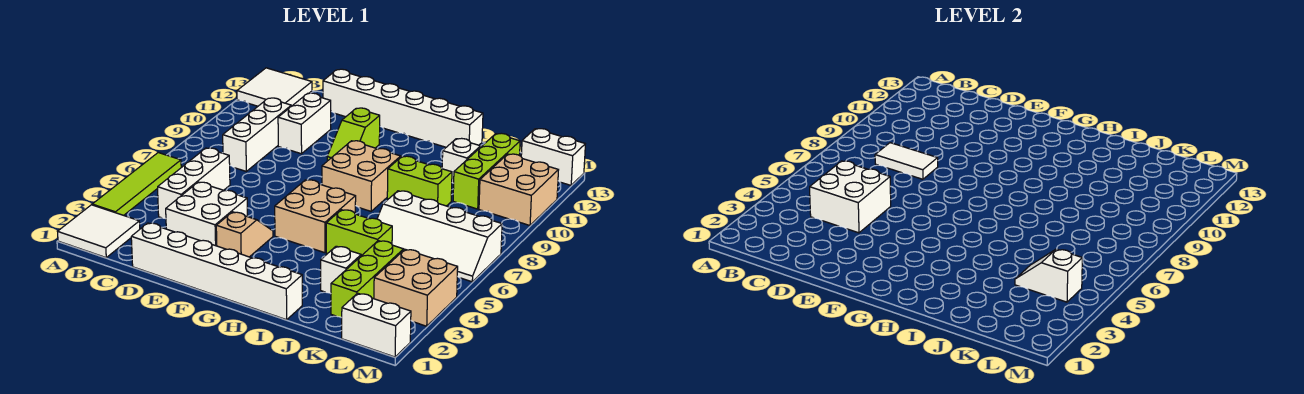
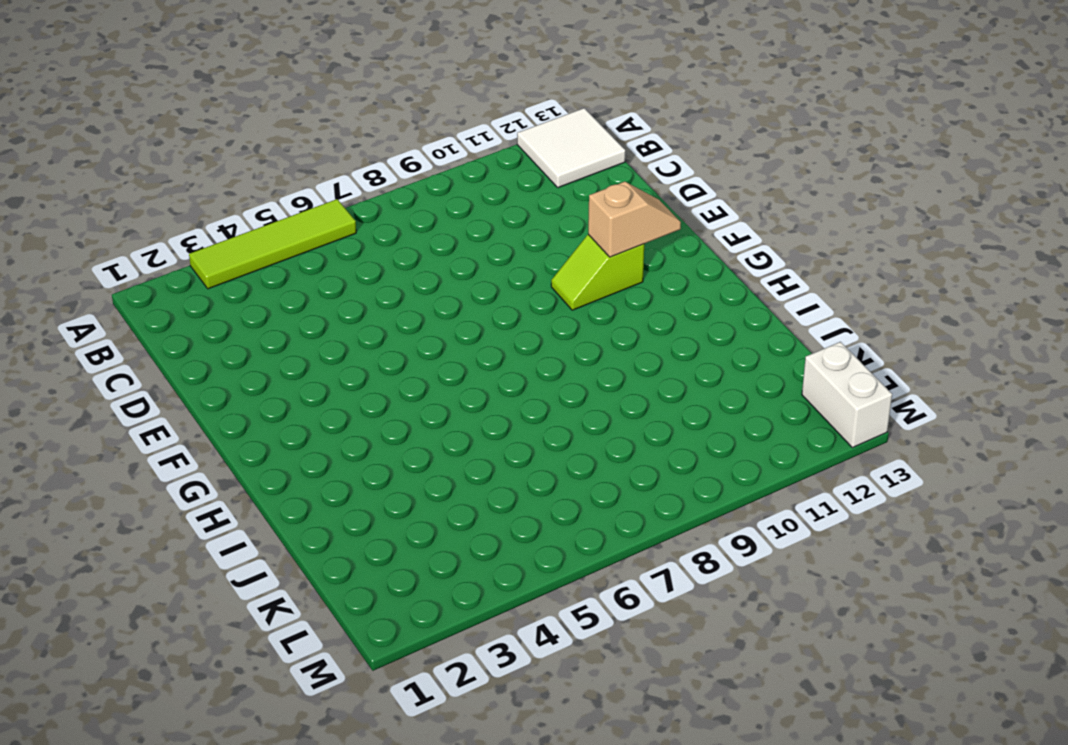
tan slope F11:F12 level 2 top 11 -> tan slope F3:F4 level 1 top 3
none -> white tile A1:B2 level 1
none -> white brick C4:C6 level 1
none -> white brick C8:C10 level 1

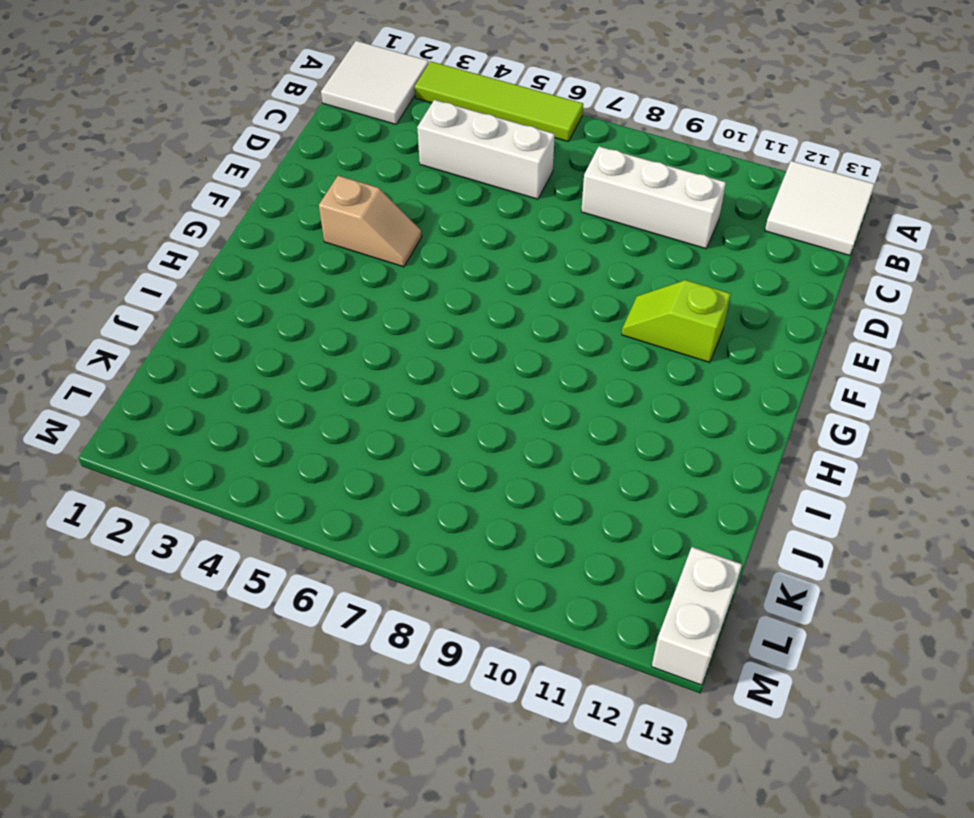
none -> white brick D1:I1 level 1
none -> white brick D3:E4 level 1
none -> white brick D10:D11 level 1

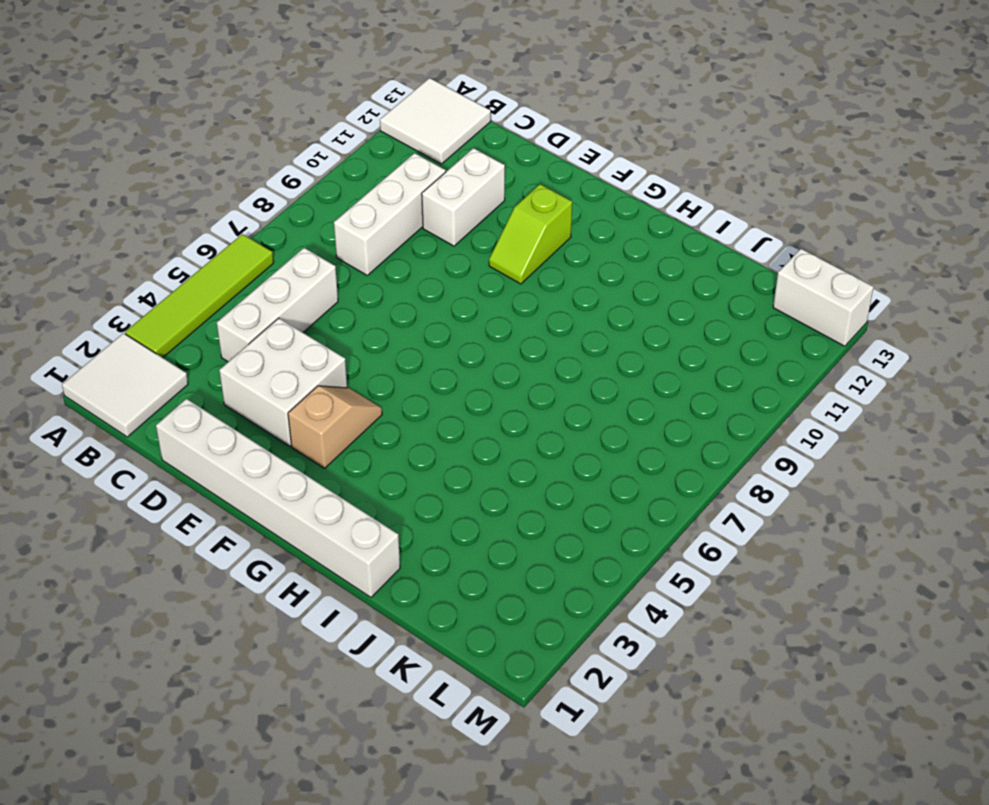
none -> white brick D13:I13 level 1
none -> tan brick G5:H6 level 1
none -> tan brick G8:H9 level 1

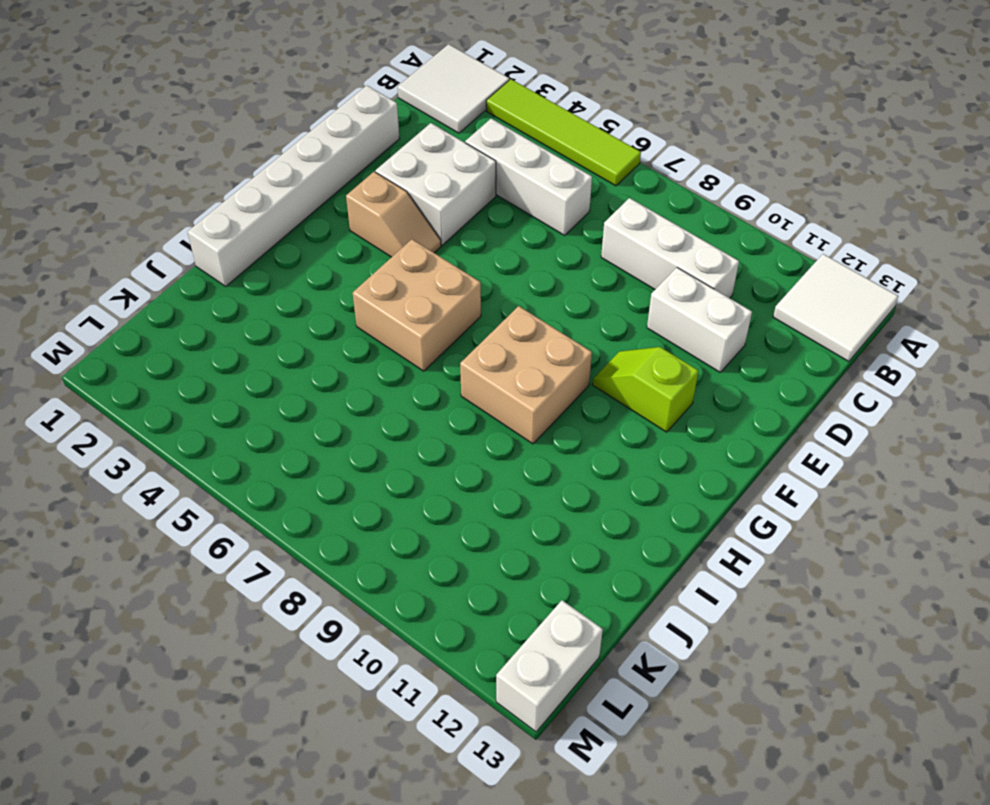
none -> white brick D13:I13 level 1
none -> lime brick I5:J5 level 1
none -> lime brick I9:J9 level 1

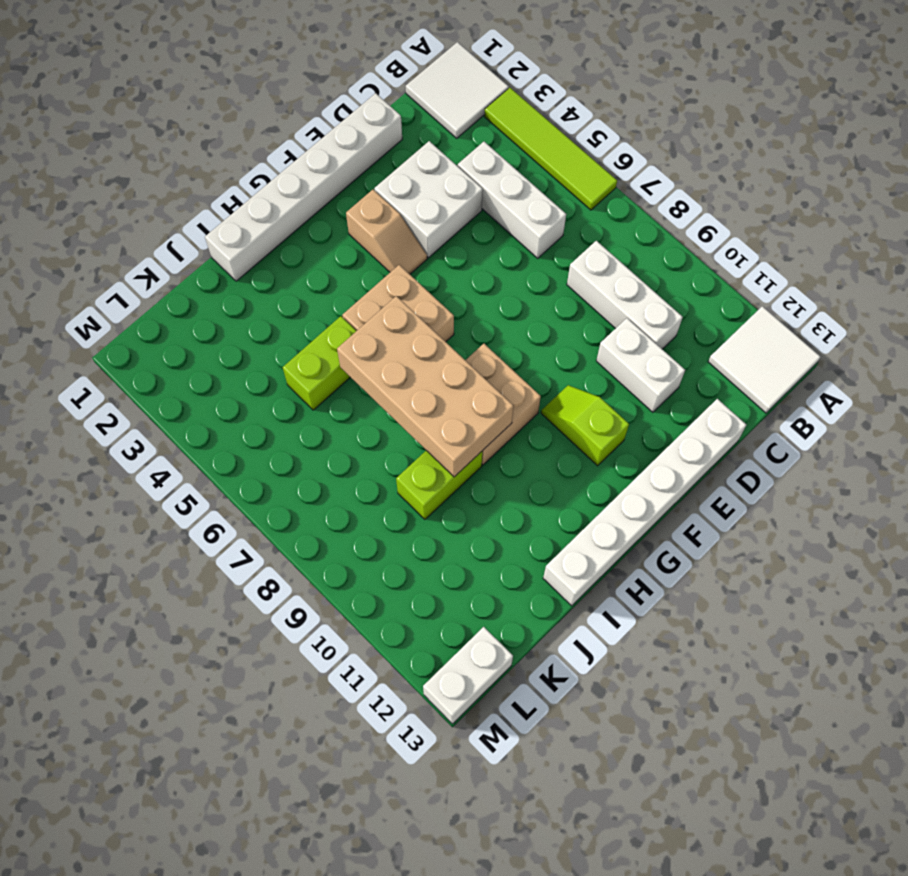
tan brick H6:I9 level 2 -> none
none -> white brick J3 level 1
none -> white slope J6:M7 level 1 top 7
none -> white brick J11 level 1

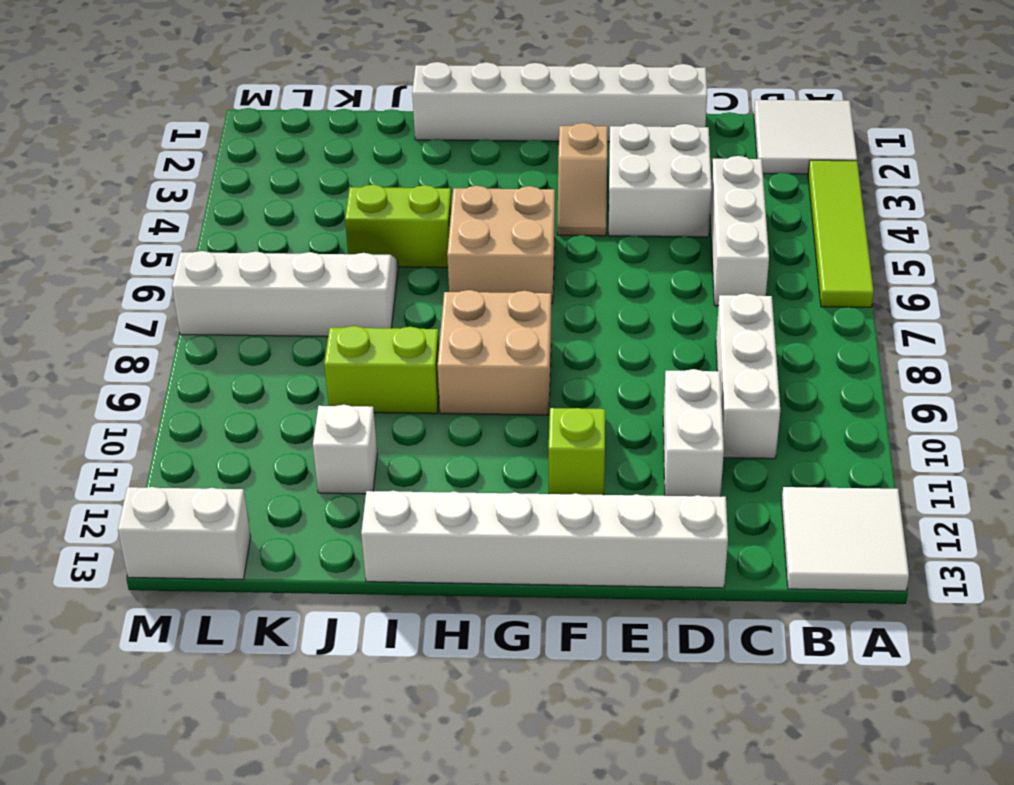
none -> white brick J3 level 1
none -> lime brick K2:K4 level 1
none -> lime brick K10:K12 level 1

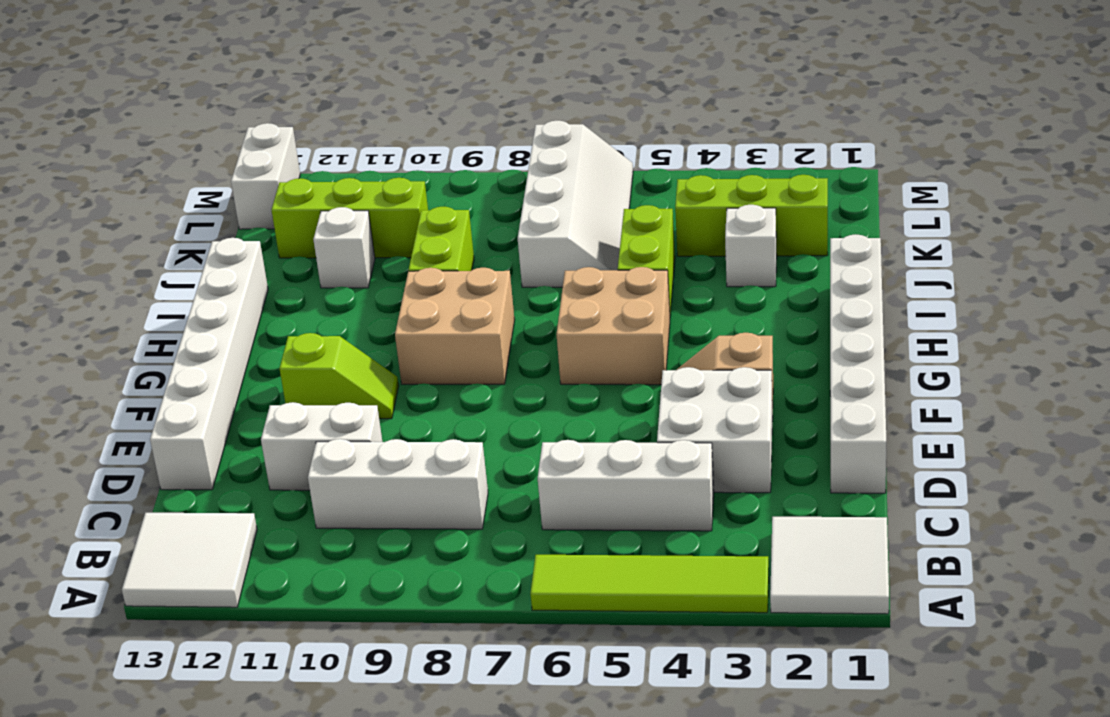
none -> white brick L1:M1 level 1
none -> tan brick L3:M4 level 1
none -> tan brick L10:M11 level 1

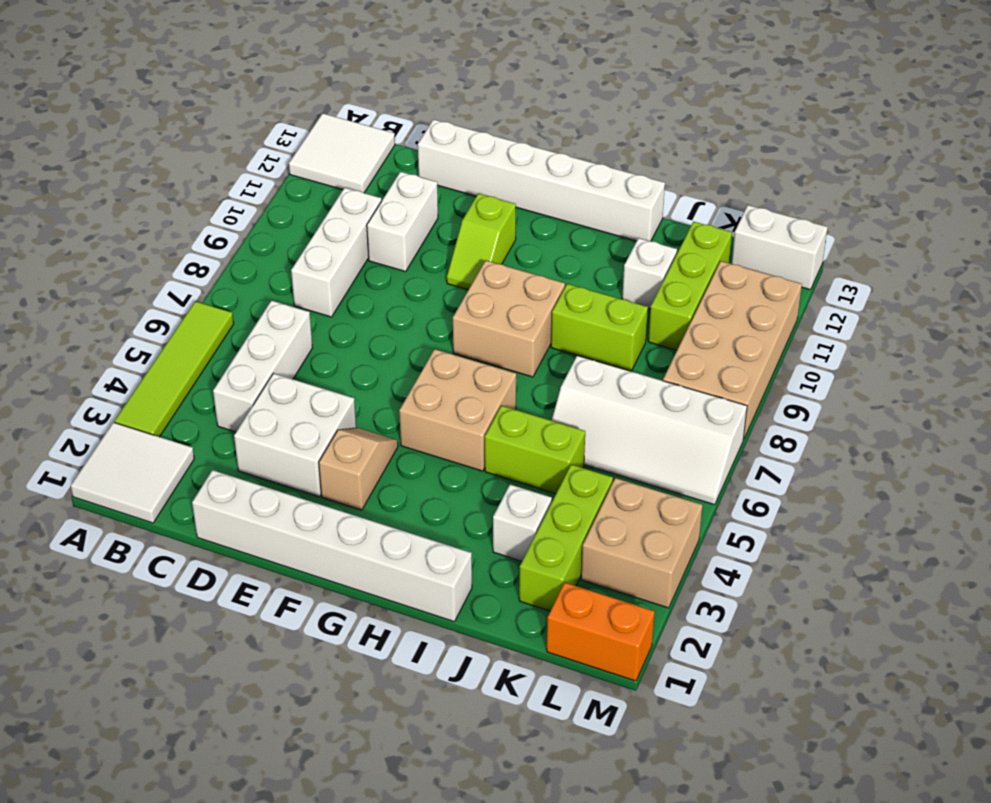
orange brick L1:M1 level 1 -> white brick L1:M1 level 1
tan brick L8:M11 level 1 -> tan brick L10:M11 level 1
none -> white brick C4:D5 level 2
none -> white tile C8:D8 level 2
none -> white slope K4:L4 level 2 top L

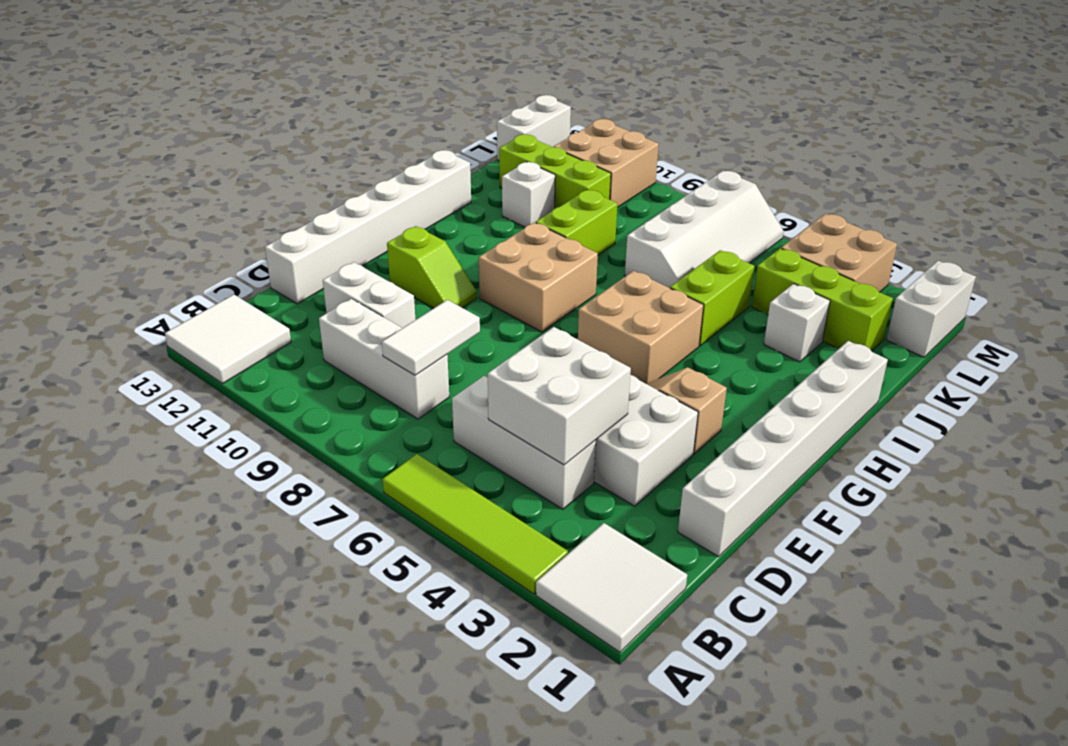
none -> white slope K4:L4 level 2 top L

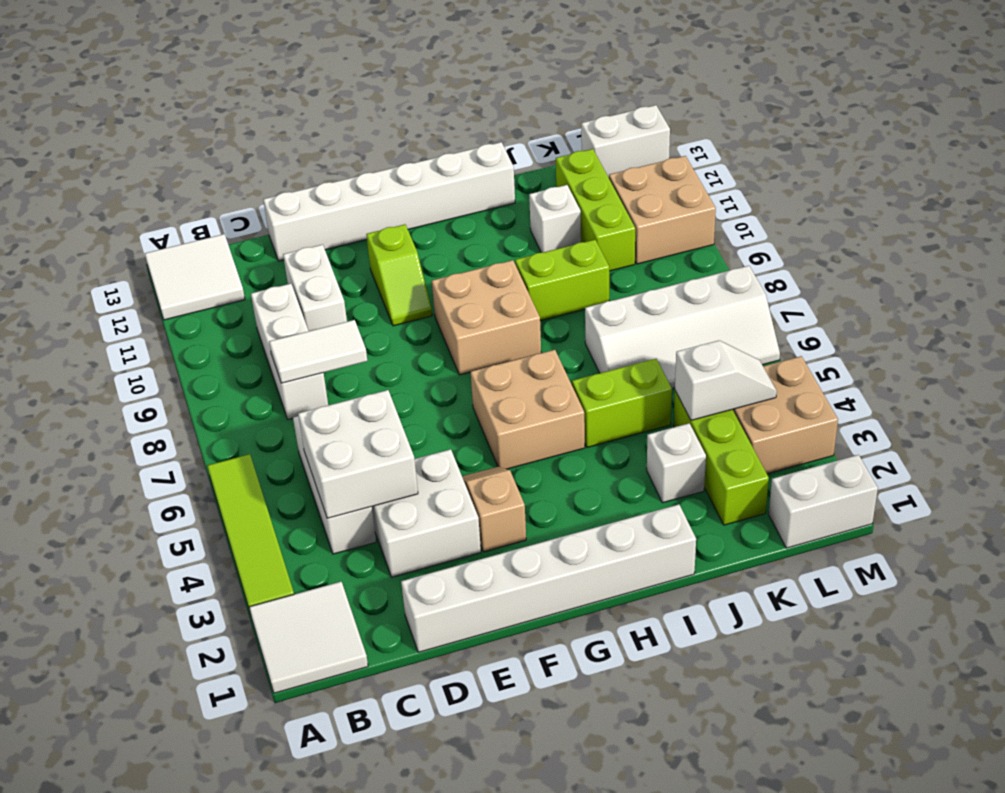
white slope K4:L4 level 2 top K -> white slope K4:L4 level 2 top L

